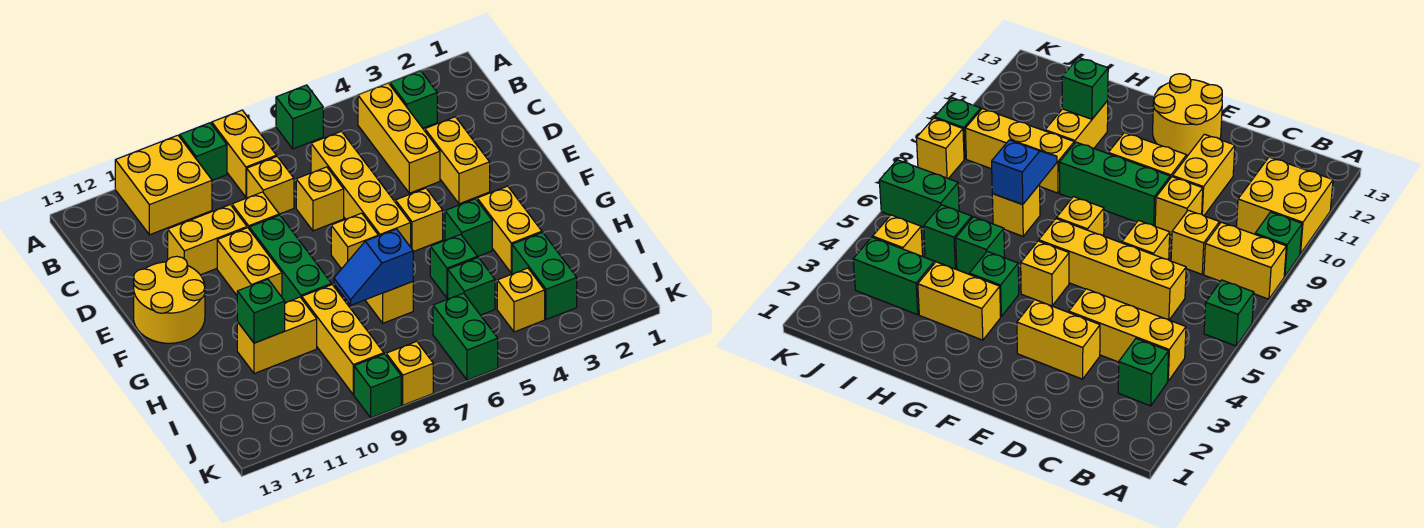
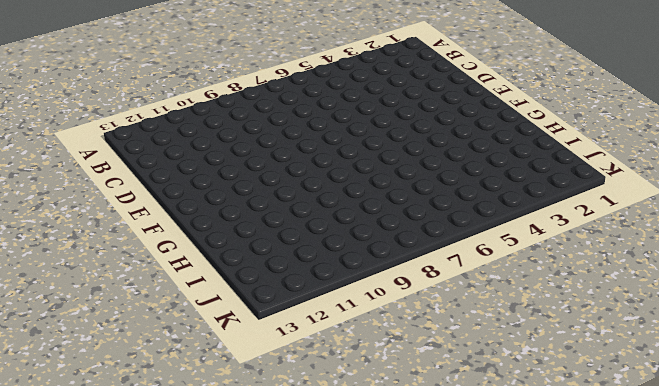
none -> green brick A6 level 1
none -> yellow brick A8:B8 level 1
none -> green brick A9 level 1
none -> yellow brick A10:B11 level 1

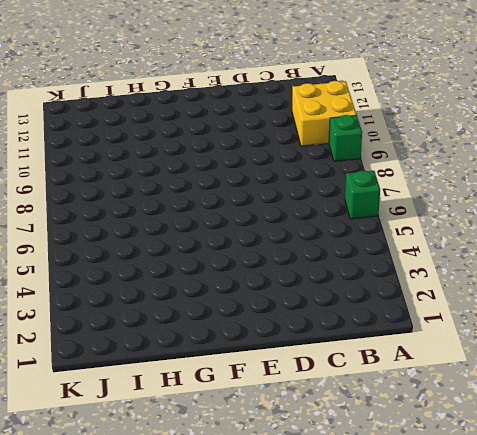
none -> yellow brick A8:B8 level 1
none -> green brick B3 level 1
none -> yellow brick B4:D4 level 1
none -> yellow brick C6:F6 level 1

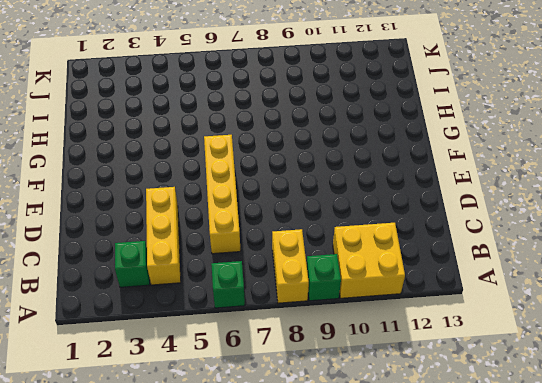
none -> yellow brick C8 level 1
none -> yellow brick D3:E3 level 1
none -> yellow brick D7 level 1
none -> yellow brick D9 level 1

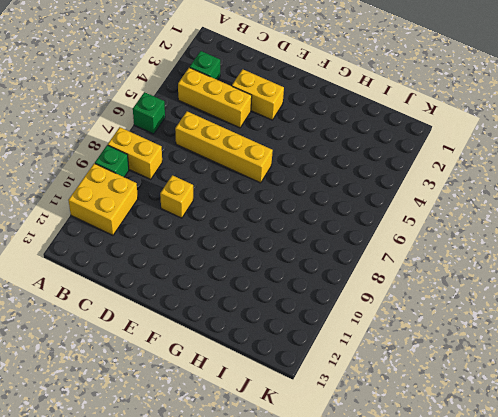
none -> yellow brick C8 level 1
none -> yellow brick D7 level 1
none -> yellow brick D10:D11 level 1
none -> green brick E9:G9 level 1

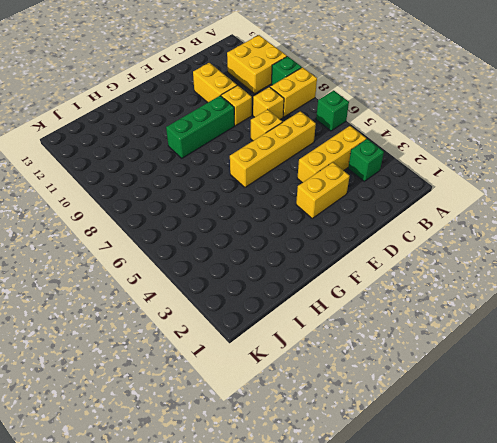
none -> yellow brick E10:F10 level 1
none -> yellow round brick E12:F13 level 1
none -> yellow brick F5 level 1
none -> yellow brick F7 level 1

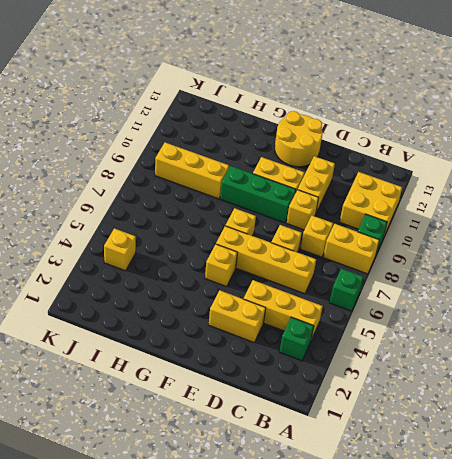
none -> yellow brick G3:H3 level 1
none -> green brick G4 level 1
none -> green brick H5 level 1
none -> yellow brick H7 level 1

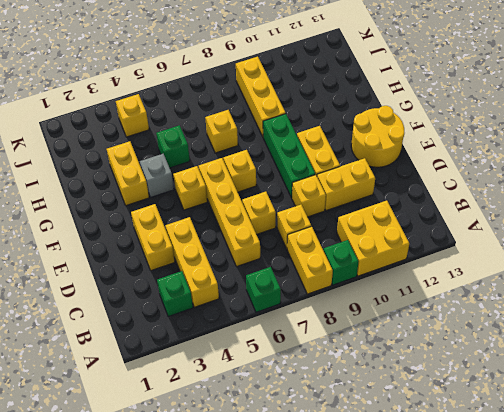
grey brick G4 level 1 -> green brick G4 level 1
none -> yellow brick H10:H11 level 1
none -> green brick I3:J3 level 1
none -> green brick I5 level 1
none -> green brick J6:K6 level 1

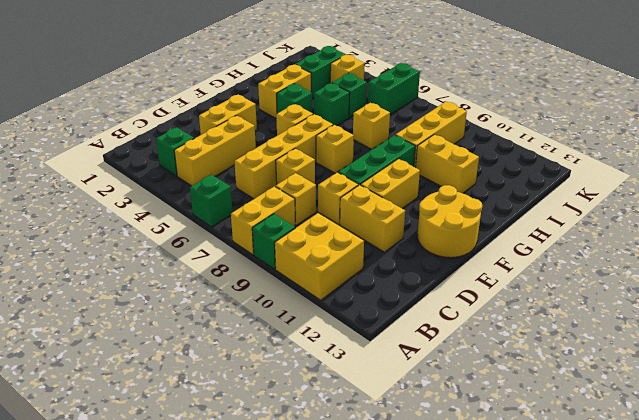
none -> yellow brick K8 level 1
none -> green brick K9 level 1
none -> blue slope H7:H8 level 2 top 7
none -> green brick H11 level 2

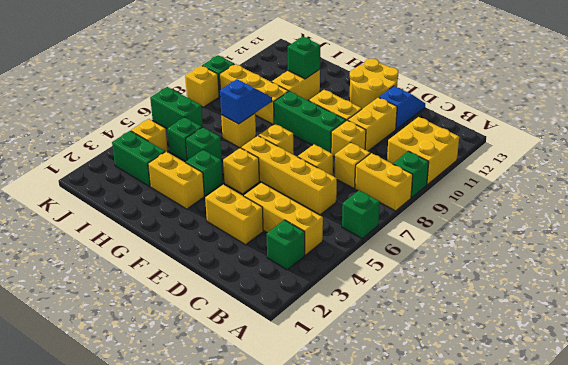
blue slope D12:D13 level 1 top 12 -> none

